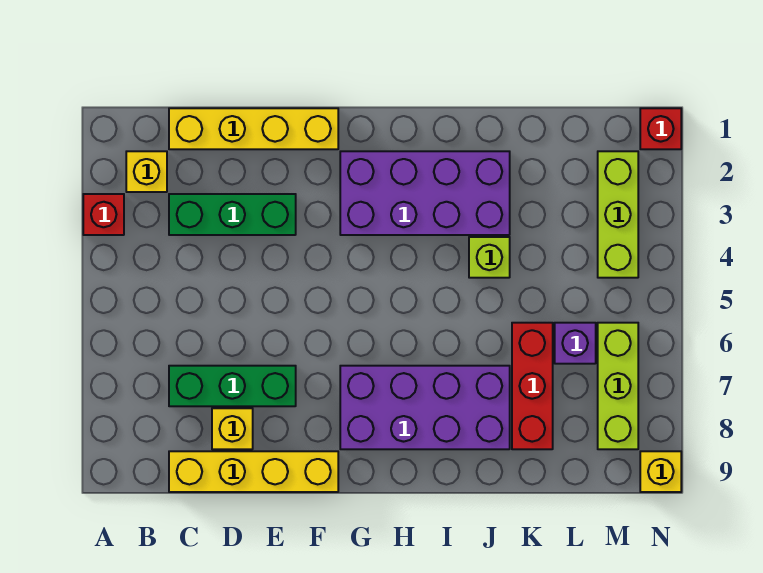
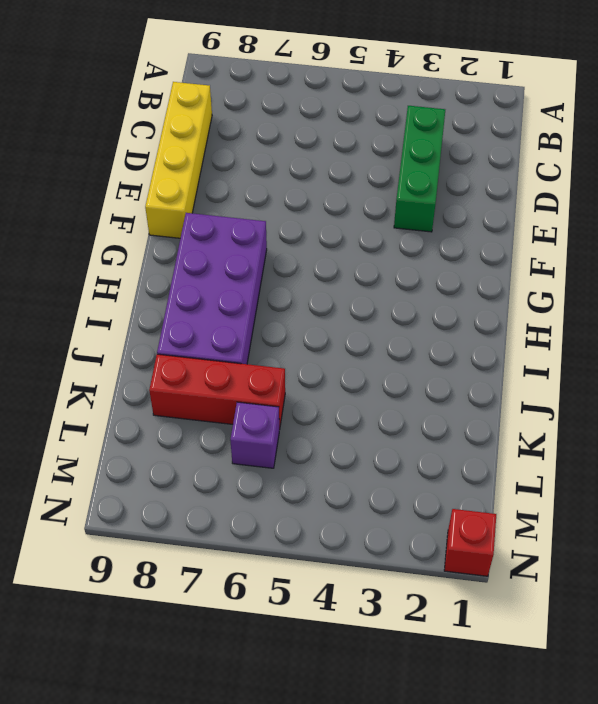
none -> red brick A3 level 1
none -> yellow brick B2 level 1
none -> yellow brick C1:F1 level 1

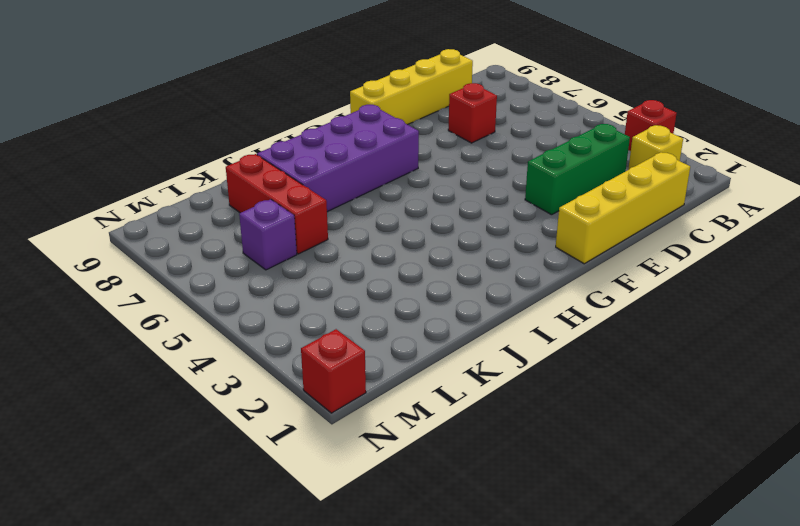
red brick D7 level 1 -> green brick C7:E7 level 1
none -> yellow brick D8 level 1
none -> purple brick G2:J3 level 1
none -> lime brick J4 level 1

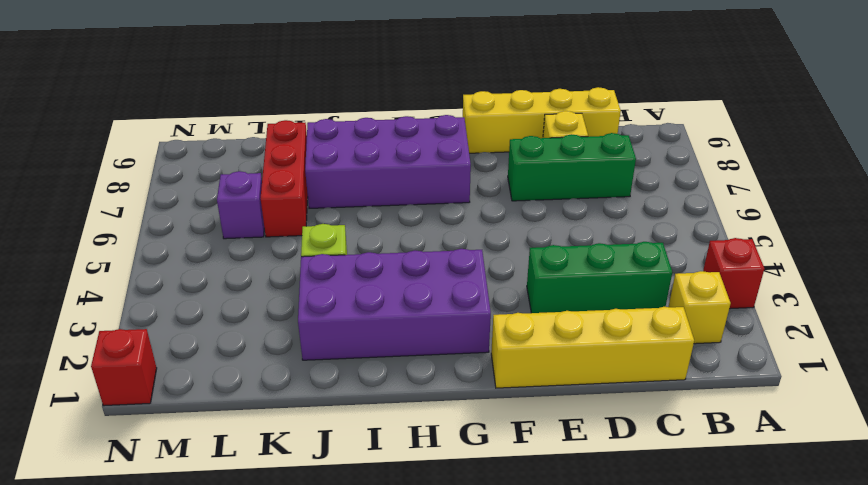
none -> lime brick M2:M4 level 1
none -> lime brick M6:M8 level 1
none -> yellow brick N9 level 1

